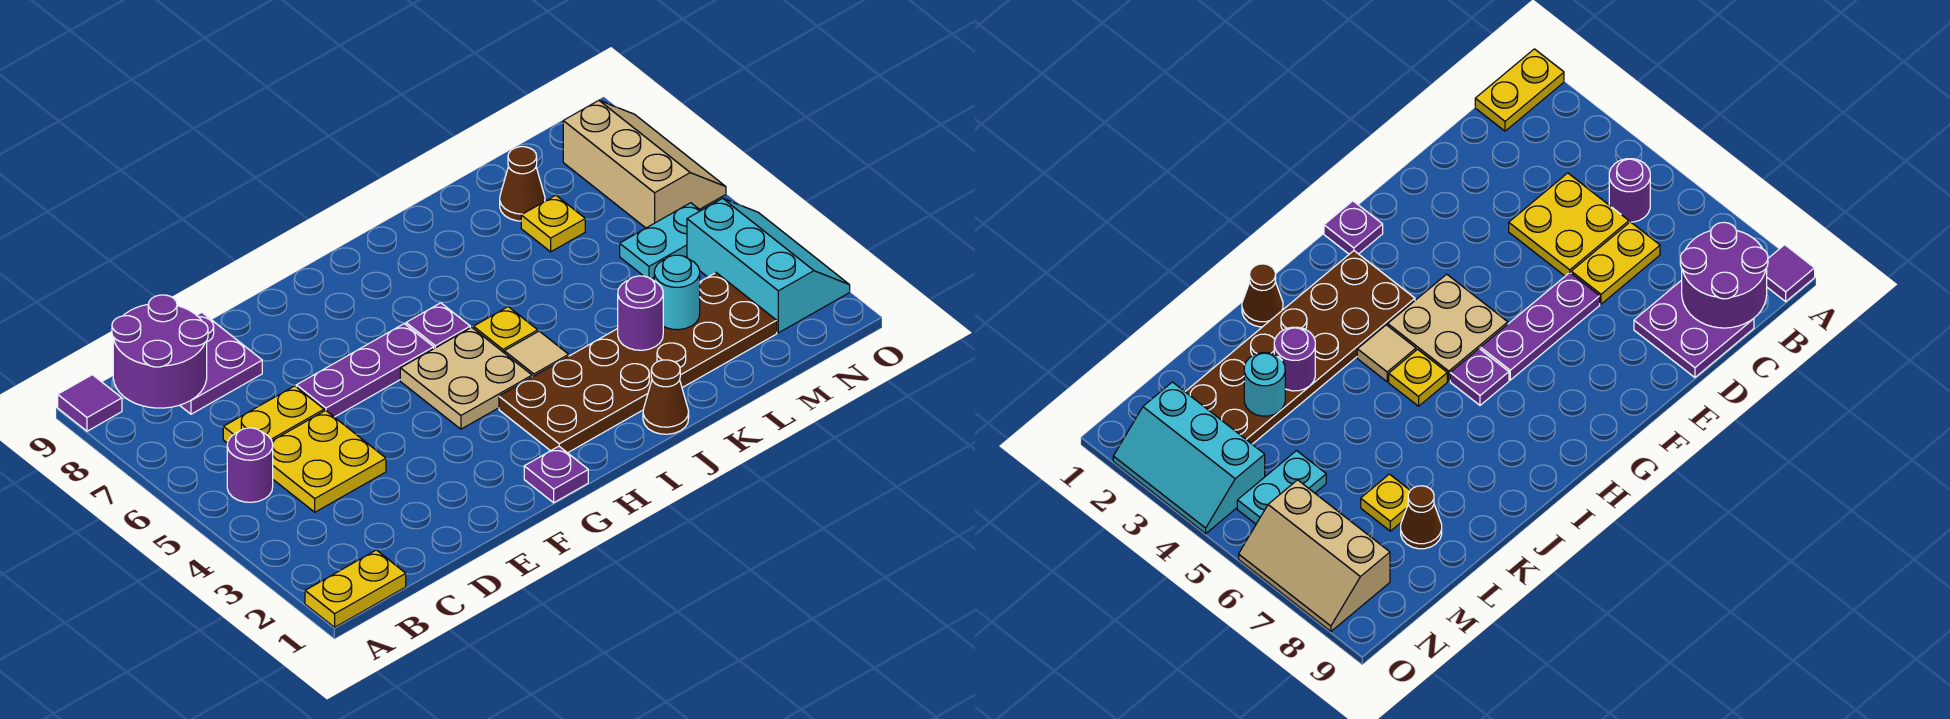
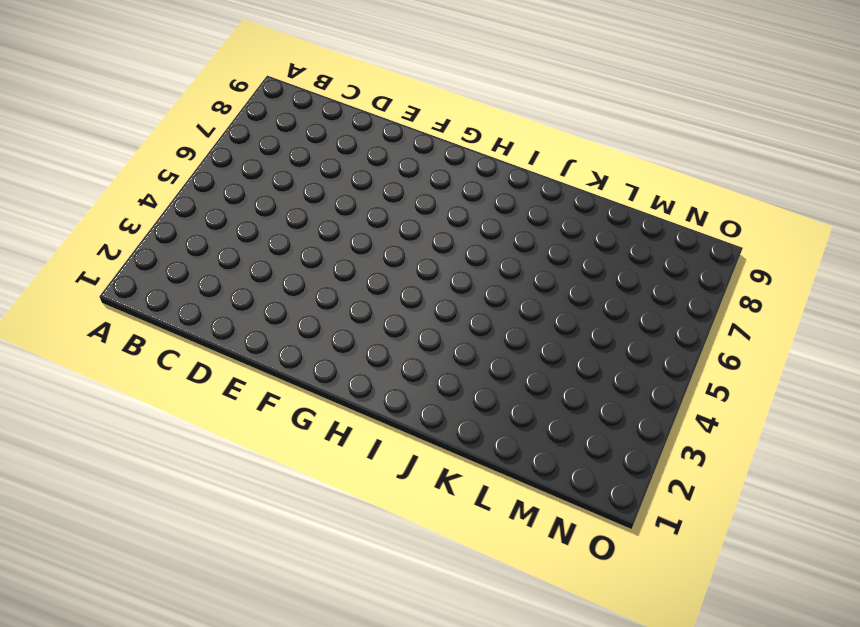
none -> yellow plate A1:B1 level 1
none -> purple tile A9 level 1
none -> purple round brick B5 level 1

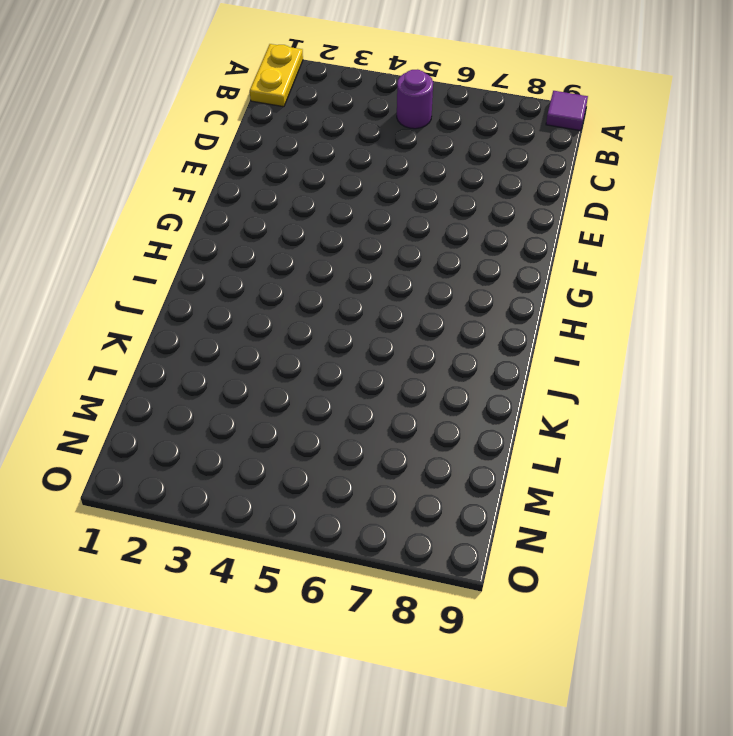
none -> yellow plate C4:D5 level 1
none -> yellow plate C6:D6 level 1
none -> purple plate C8:D9 level 1

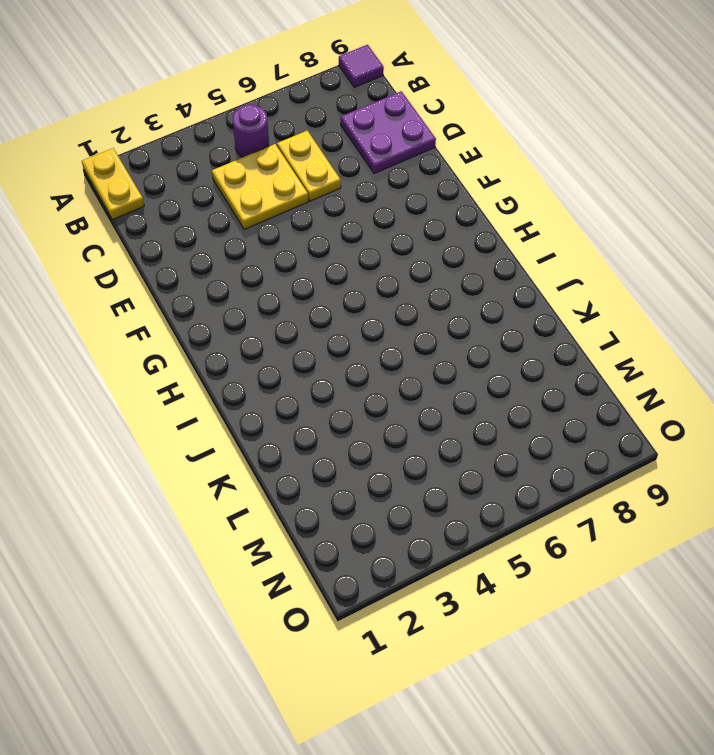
none -> purple plate E6:G6 level 1
none -> purple plate G1 level 1
none -> tan plate G4:H5 level 1

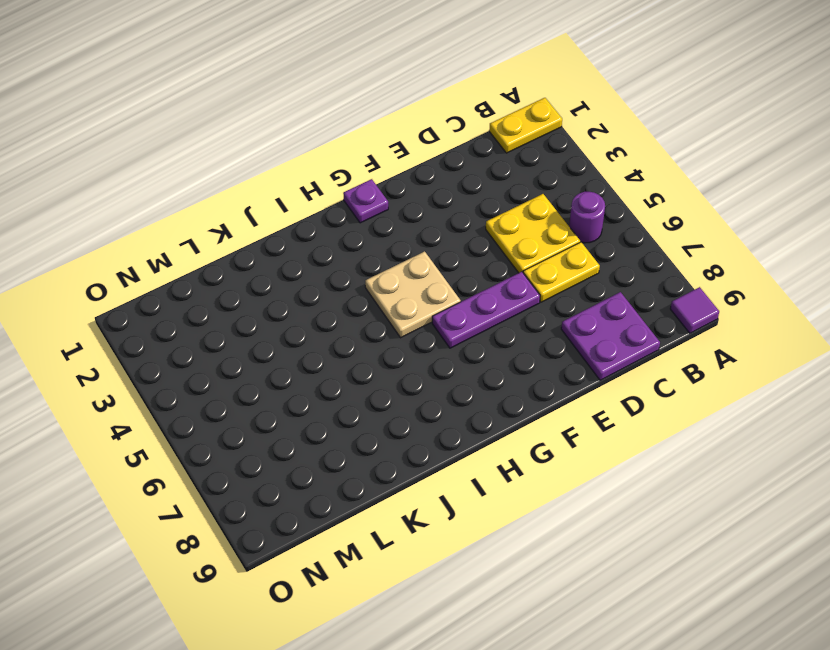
none -> brown plate H2:M3 level 1
none -> purple plate H6 level 1
none -> tan tile I4 level 1

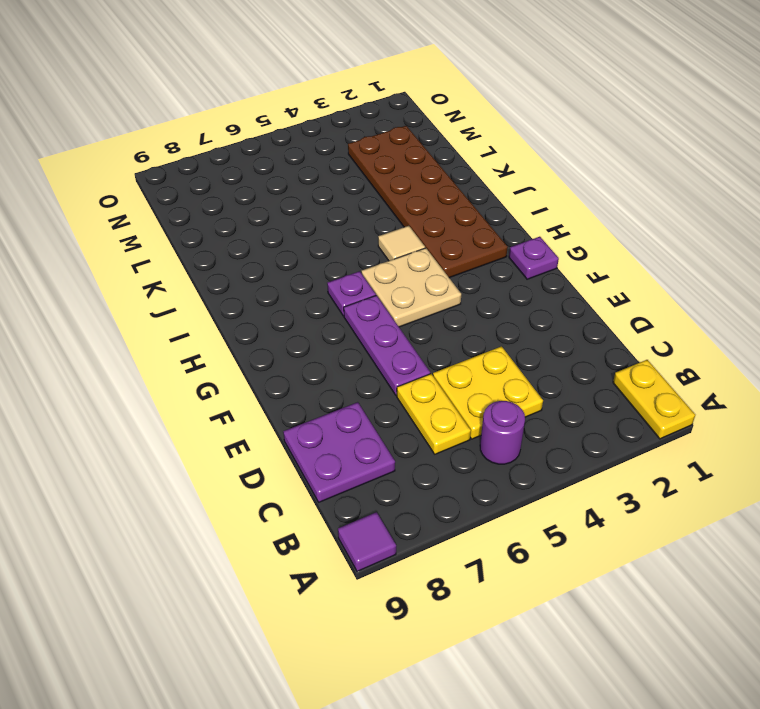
none -> yellow plate I5 level 1
none -> brown cone J1 level 1
none -> yellow plate L7 level 1

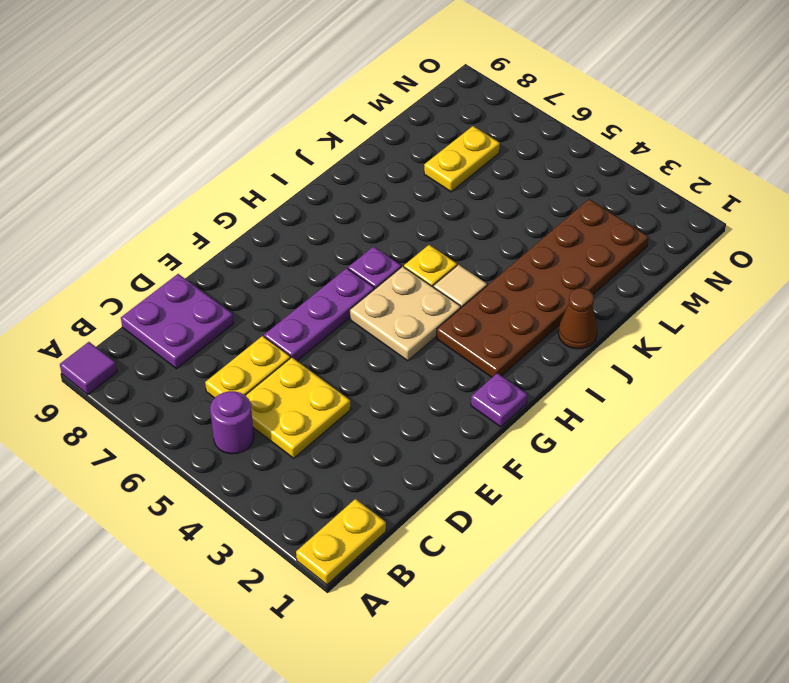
yellow plate L7:M7 level 1 -> yellow plate L7 level 1
none -> brown cone L8 level 1
none -> cyan plate M5:N5 level 1
none -> cyan slope N2:O4 level 1 top N

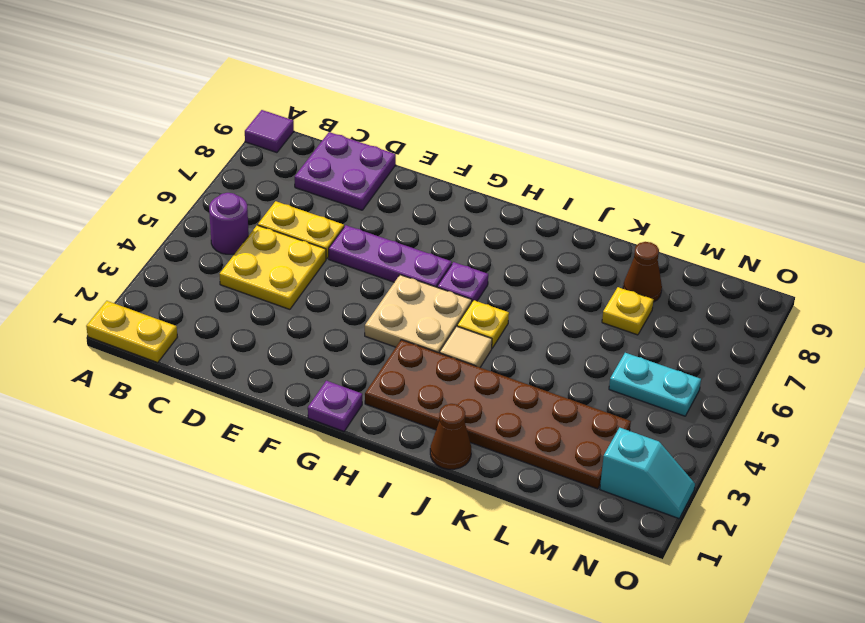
cyan slope N2:O2 level 1 top N -> cyan slope N2:O4 level 1 top N
none -> tan slope N6:O8 level 1 top N
none -> purple round brick B8:C9 level 2
none -> purple round brick K3 level 2

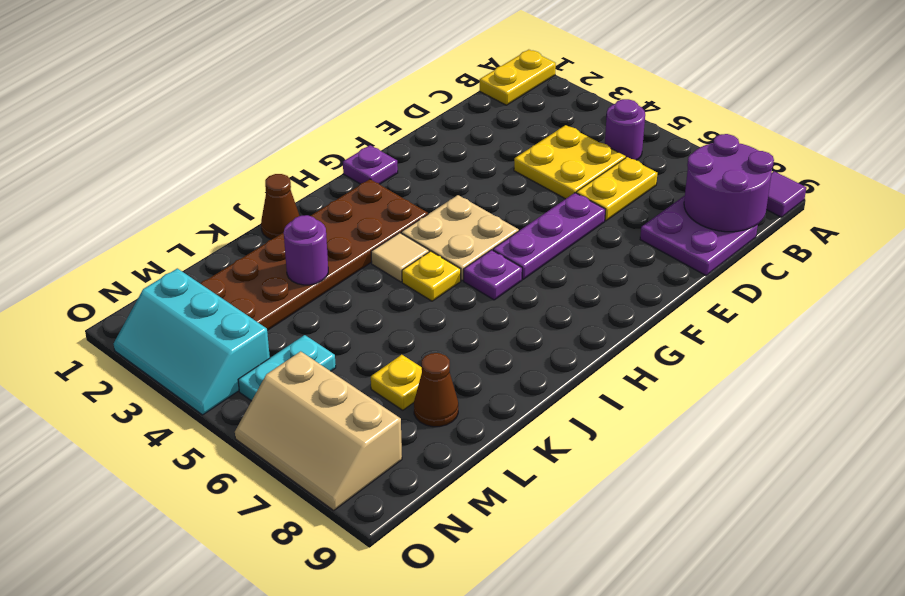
none -> cyan round brick L3 level 2

